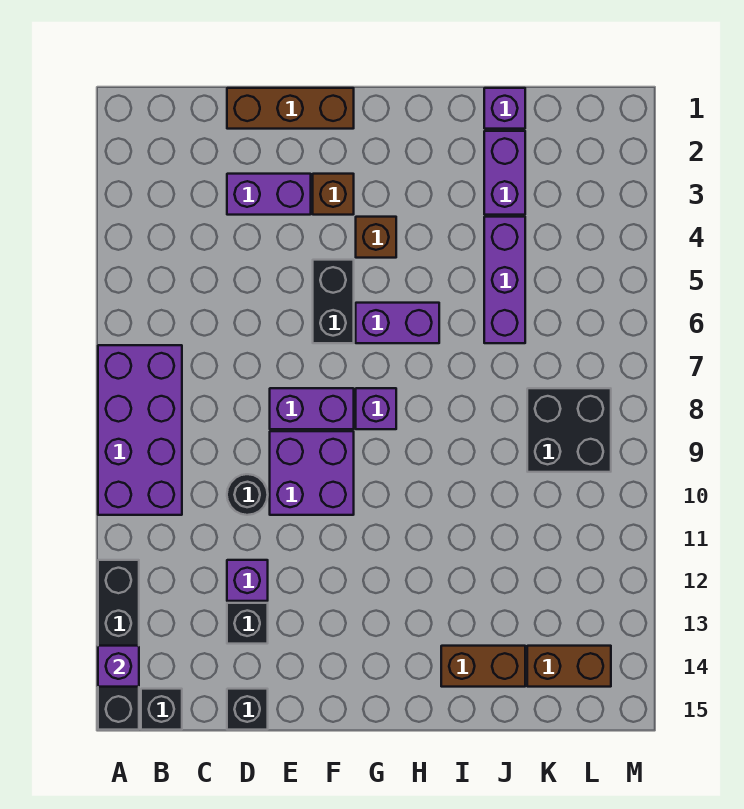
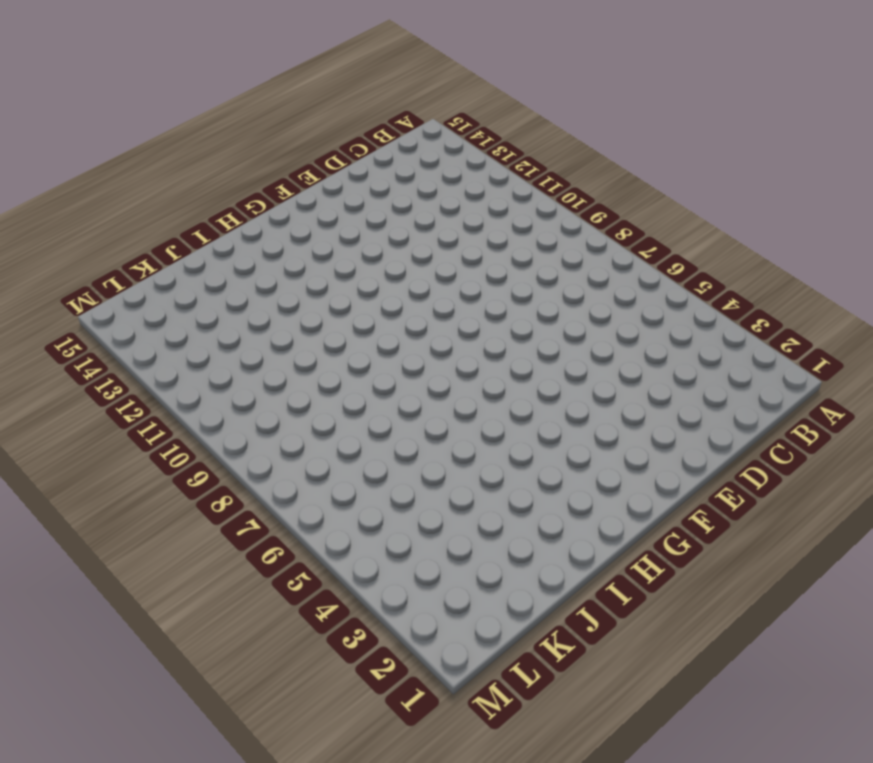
none -> purple brick A7:B10 level 1
none -> black brick A12:A15 level 1
none -> black brick B15 level 1

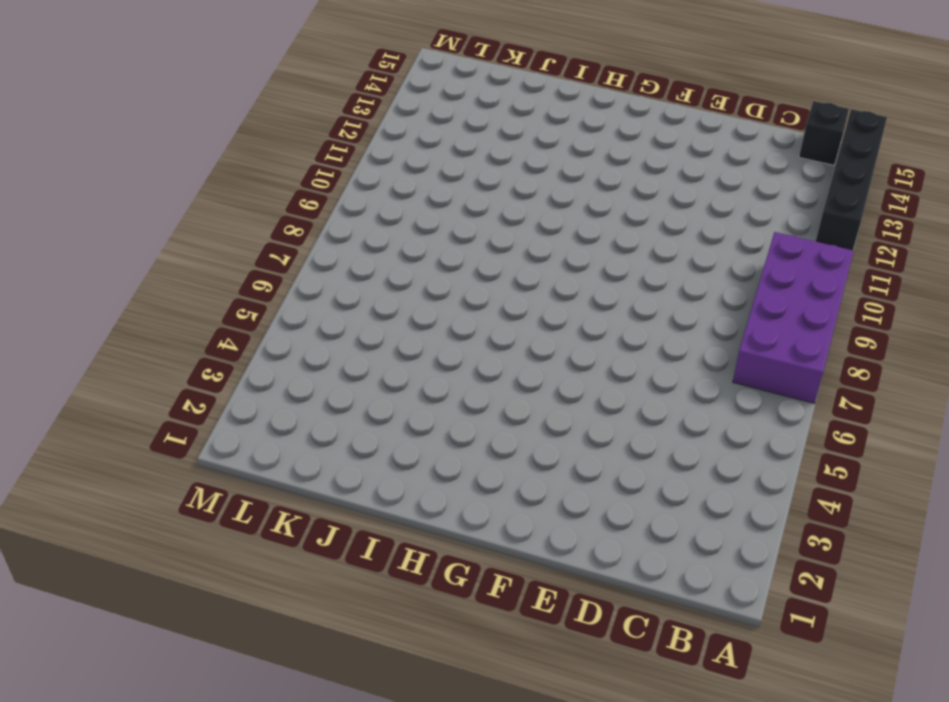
none -> brown brick D1:F1 level 1
none -> purple brick D3:E3 level 1
none -> black round brick D10 level 1

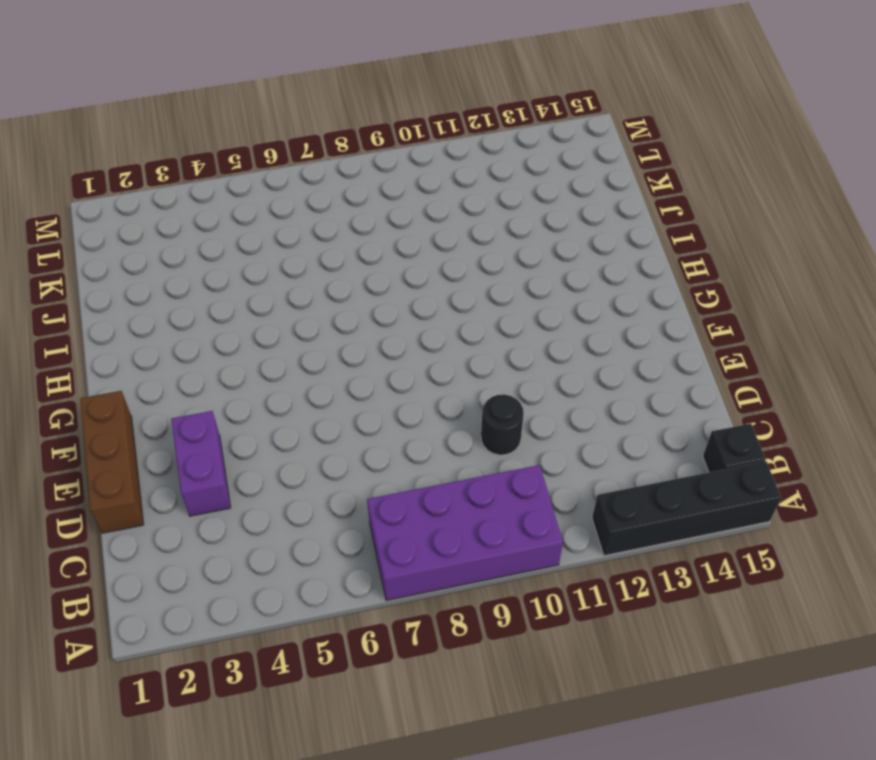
none -> purple brick D12 level 1
none -> black brick D13 level 1
none -> black brick D15 level 1

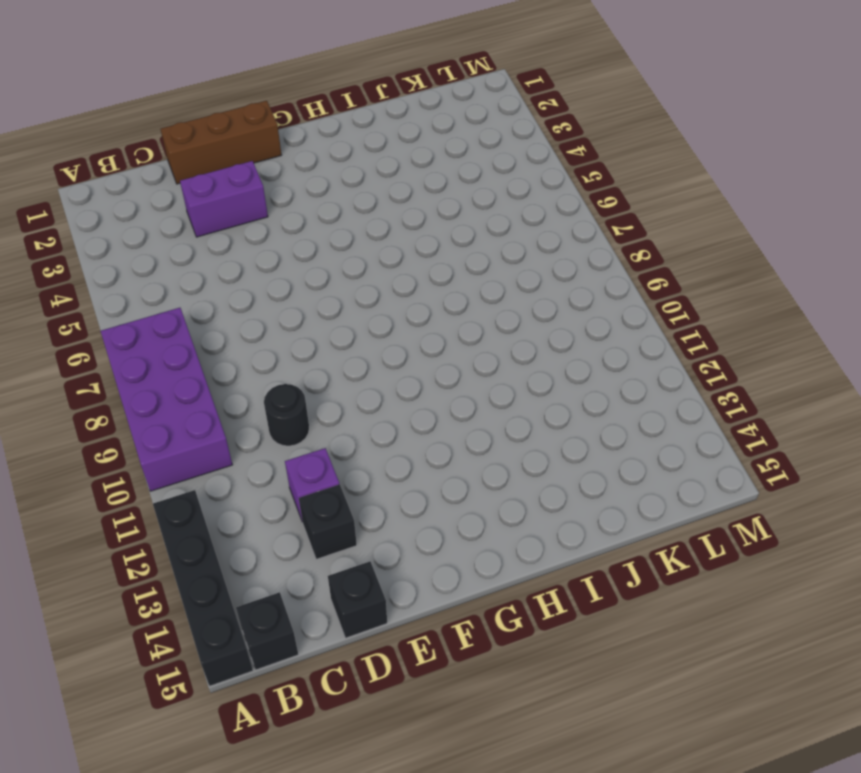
none -> purple brick E8:F8 level 1
none -> purple brick E9:F10 level 1
none -> brown brick F3 level 1

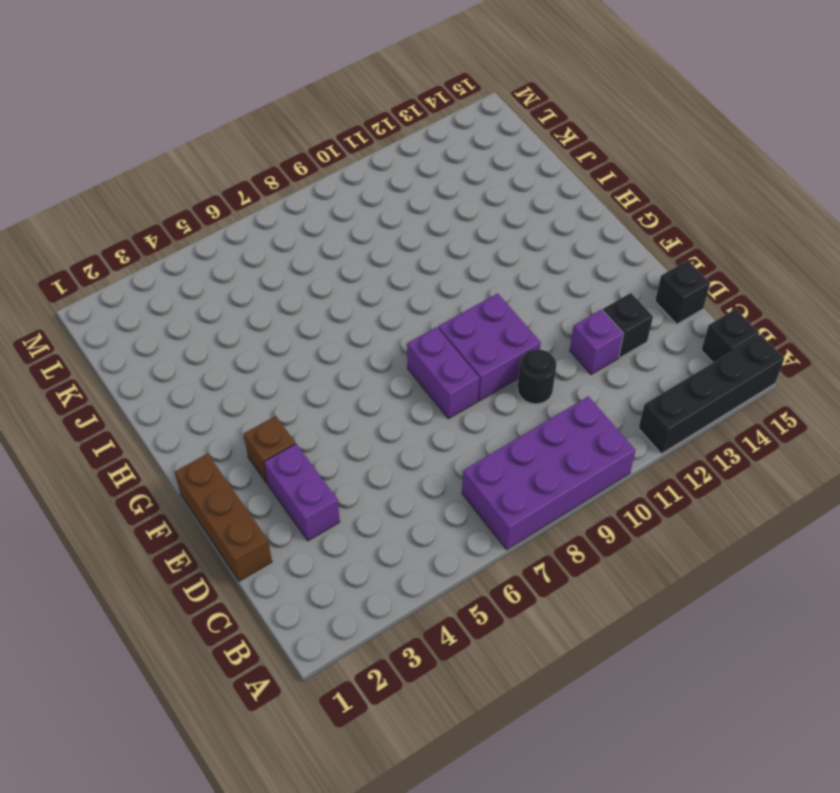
none -> black brick F5:F6 level 1
none -> brown brick G4 level 1
none -> purple brick G6:H6 level 1

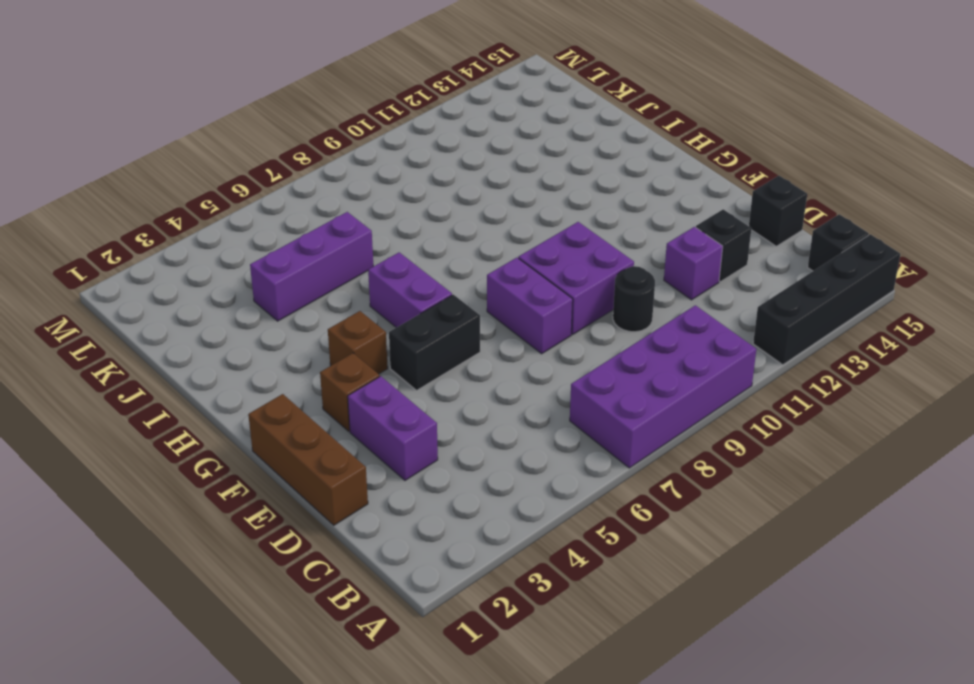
none -> purple brick G8 level 1
none -> brown brick I14:J14 level 1
none -> purple brick J1 level 1

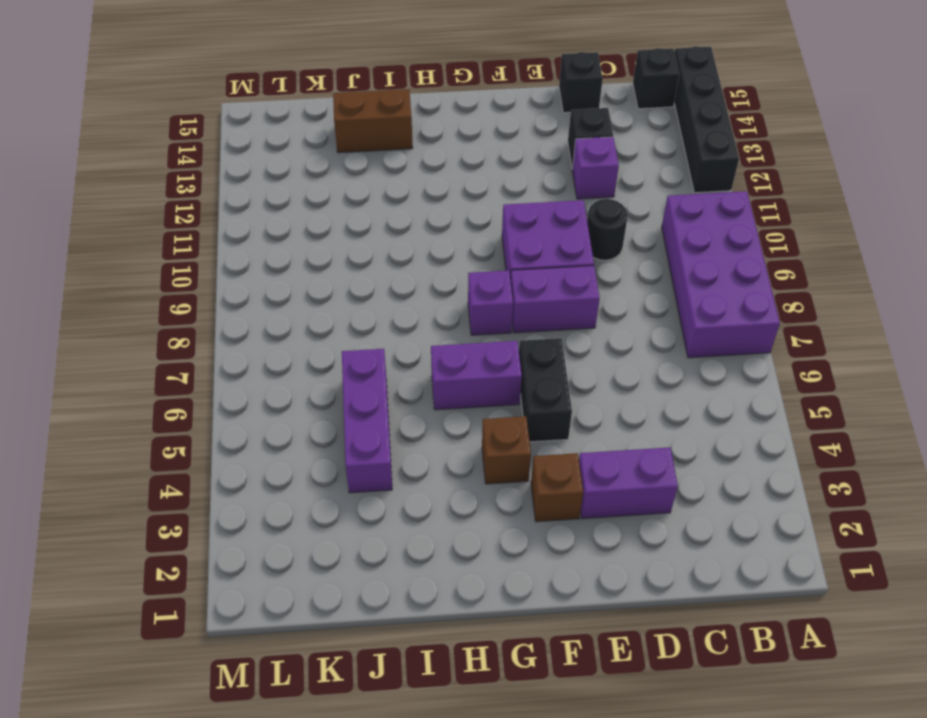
none -> brown brick D1:F1 level 1
none -> purple brick J1 level 1
none -> purple brick J2:J3 level 1

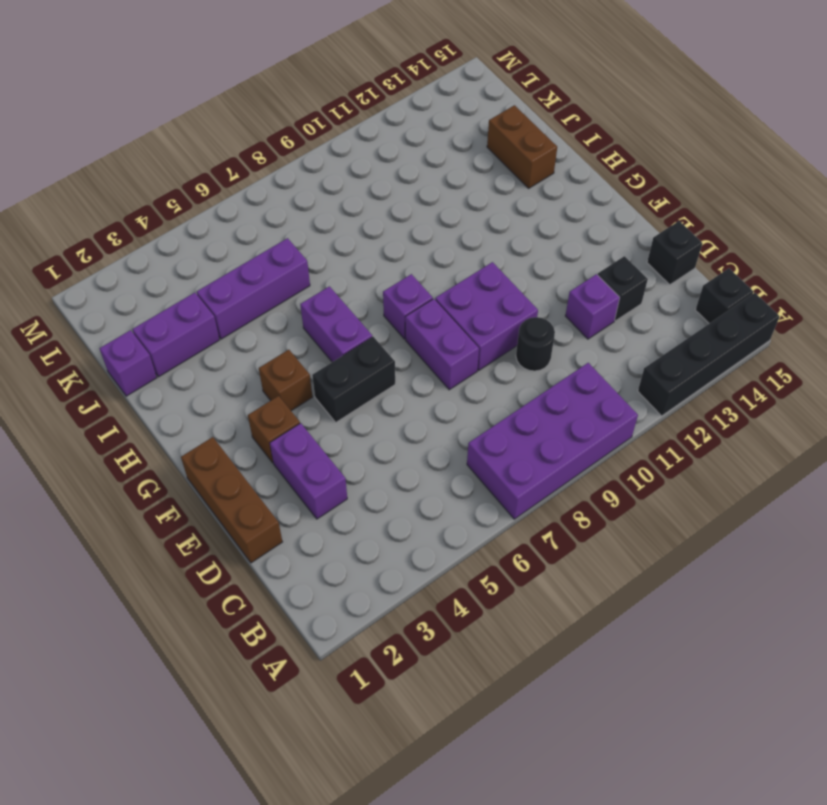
none -> black brick K8:L9 level 1
none -> brown brick K14:L14 level 1
none -> purple brick A14 level 2

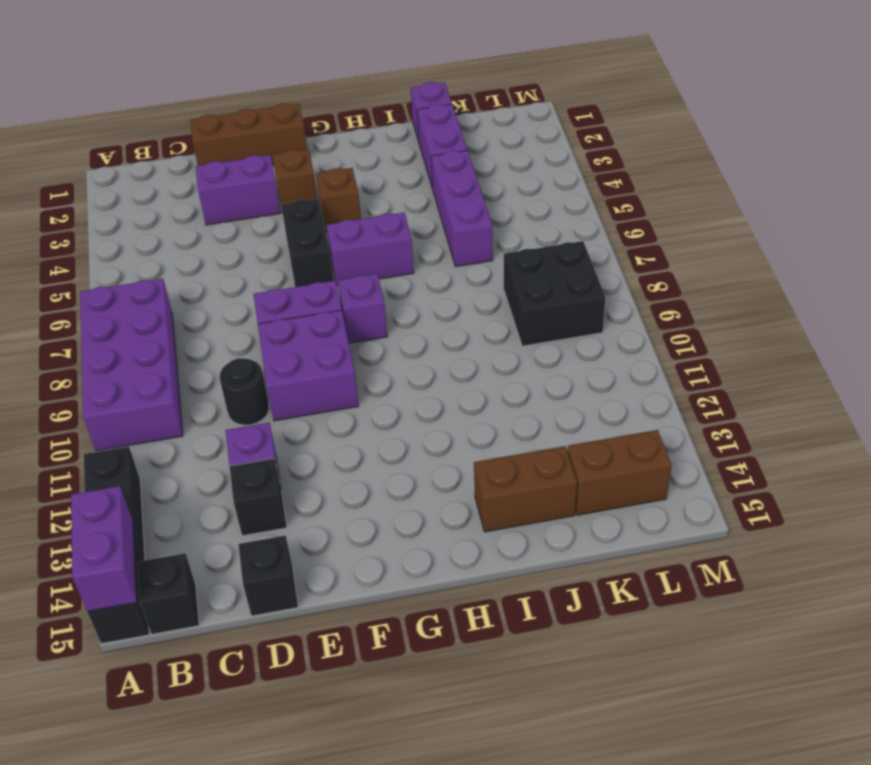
purple brick A14:A15 level 2 -> purple brick A14 level 2

